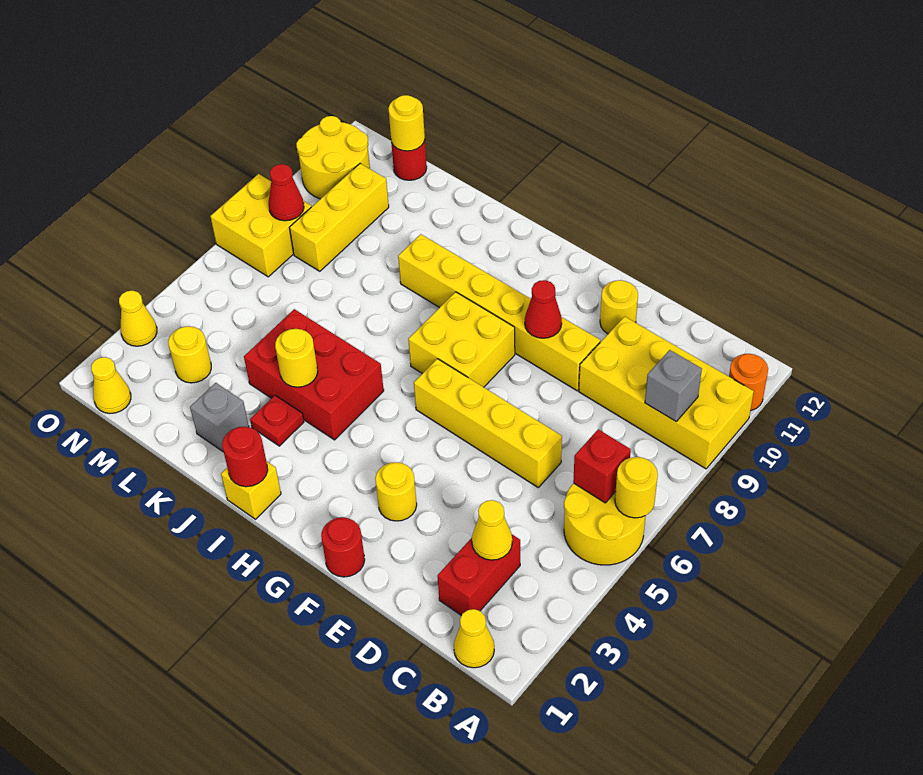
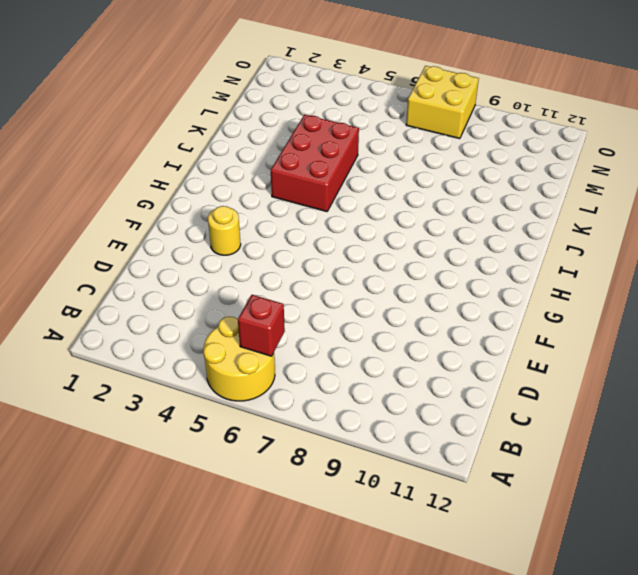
none -> yellow brick A9:D10 level 1
none -> orange round brick A11 level 1
none -> yellow cone B1 level 1
none -> red brick C2:C3 level 1

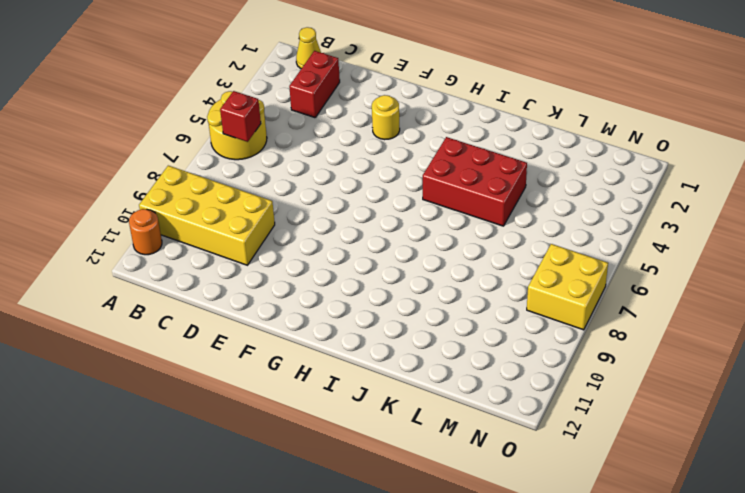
none -> yellow brick D6:G6 level 1
none -> yellow brick E9:J9 level 1
none -> yellow round brick E11 level 1
none -> red round brick F1 level 1

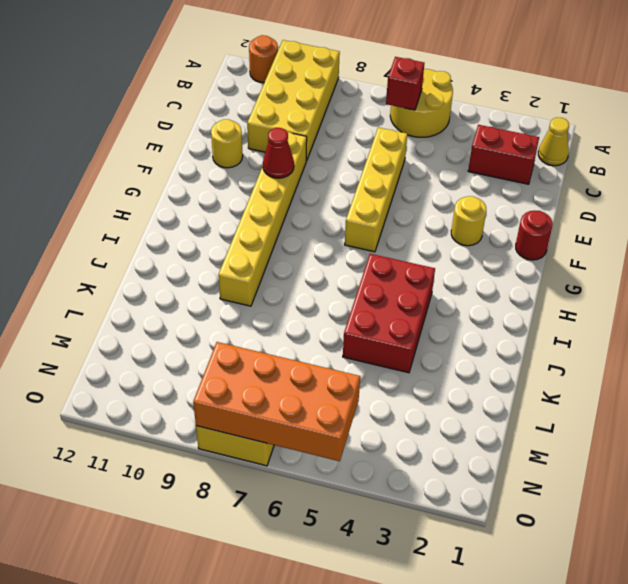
orange brick N5:O8 level 2 -> red cone N8 level 2
none -> yellow brick G7:H8 level 1
none -> yellow brick I1 level 1
none -> red plate J3 level 1
none -> grey brick K2 level 1

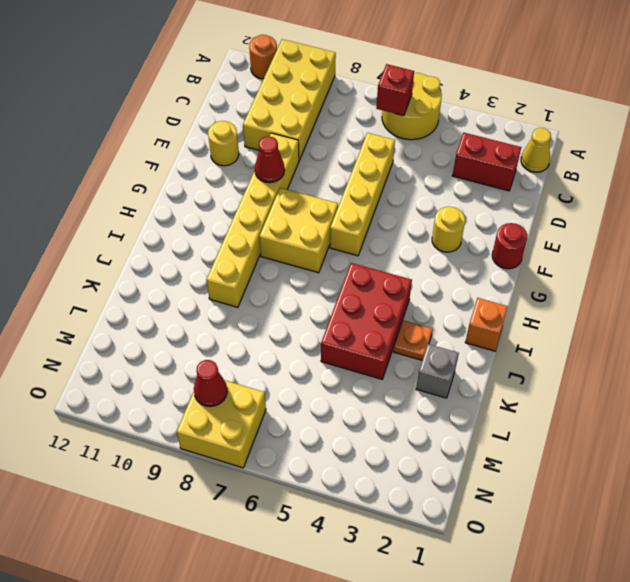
orange brick I1 level 1 -> yellow brick I1 level 1
orange plate J3 level 1 -> red plate J3 level 1
none -> yellow round brick M3 level 1
none -> yellow brick M8:M10 level 1
none -> red round brick M12 level 1
none -> yellow cone N1 level 1

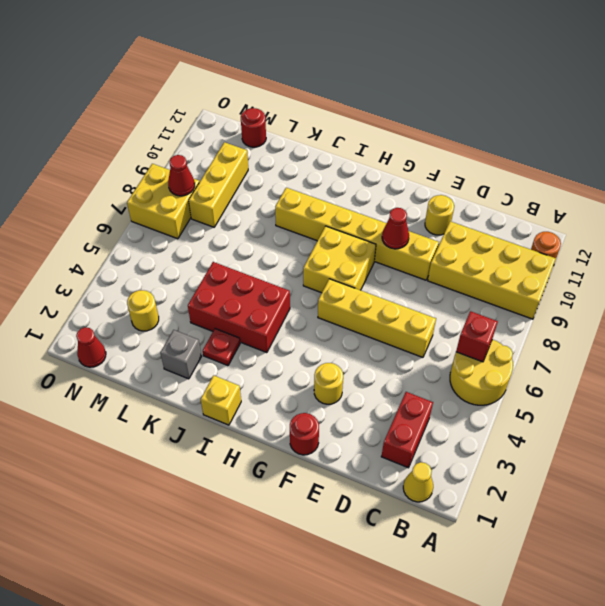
red cone N1 level 1 -> yellow cone N1 level 1
none -> yellow round brick N10:O11 level 1
none -> yellow cone O3 level 1
none -> yellow round brick A6 level 2
none -> grey brick B9 level 2

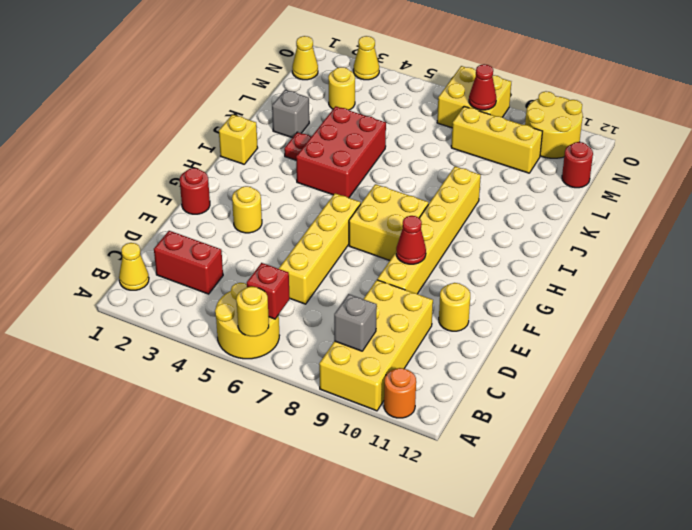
none -> yellow cone C3 level 2
none -> red round brick I1 level 2
none -> yellow round brick J4 level 2
none -> yellow round brick M12 level 2

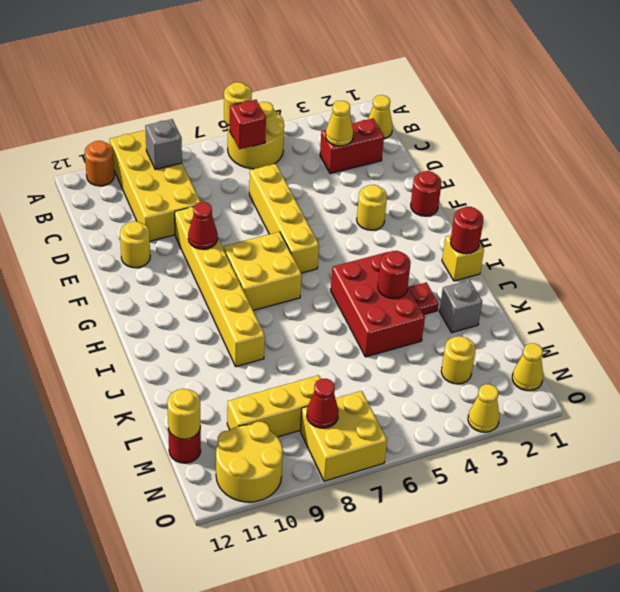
red round brick J4 level 2 -> yellow round brick J4 level 2

